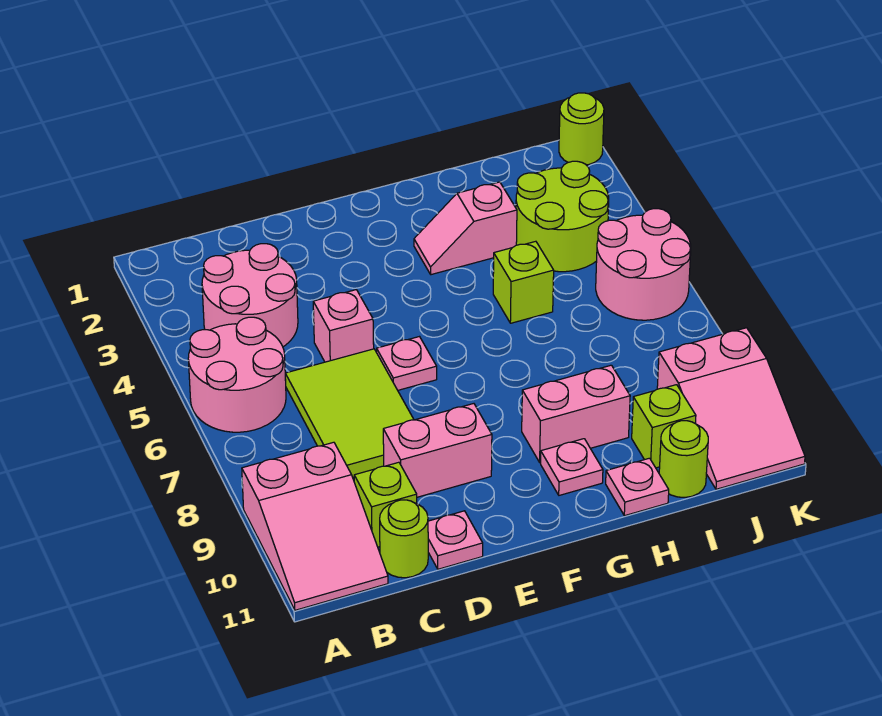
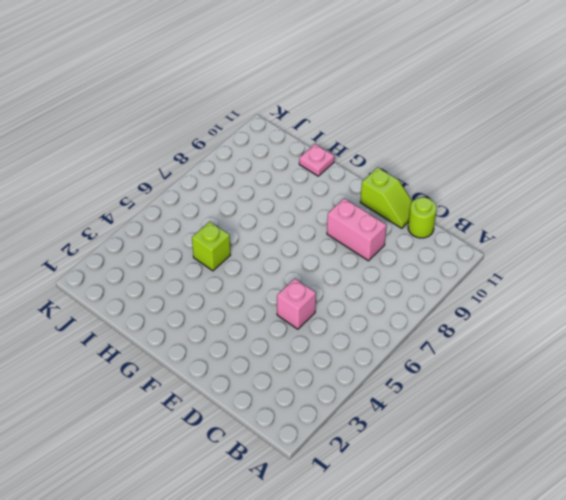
lime slope D11:E11 level 1 top E -> pink plate D11 level 1
none -> pink round brick A5:B6 level 1
none -> pink slope A9:B11 level 1 top 9
none -> pink round brick B3:C4 level 1

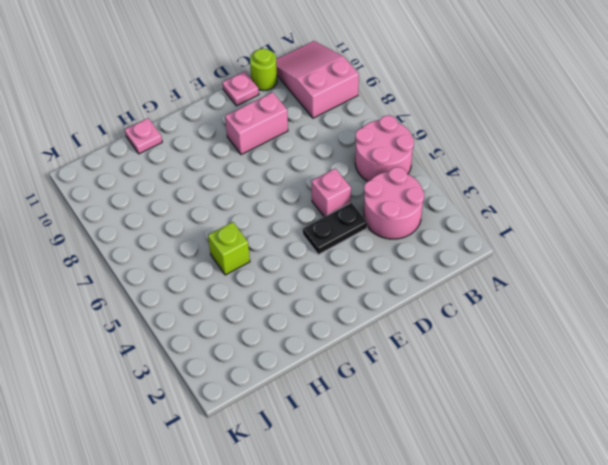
black plate D4:E4 level 1 -> none
none -> lime tile C6:D8 level 1
none -> lime brick C10 level 1
none -> pink plate E6 level 1

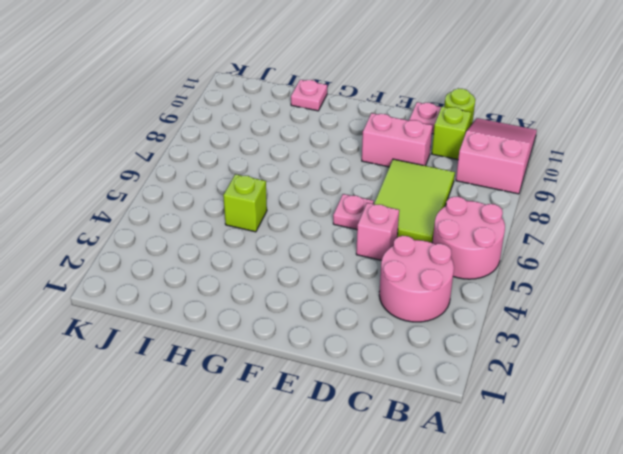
none -> pink slope G3:H3 level 1 top H
none -> pink brick G9:H9 level 1
none -> pink plate G10 level 1

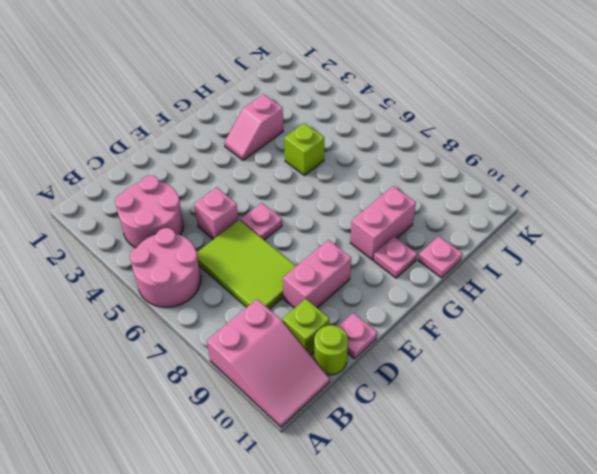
none -> lime round brick I3:J4 level 1
none -> lime brick I10 level 1
none -> lime round brick I11 level 1

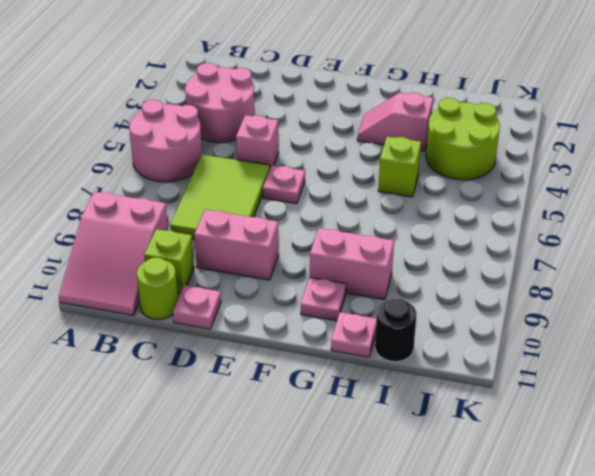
black round brick I11 level 1 -> lime round brick I11 level 1
none -> lime brick I10 level 1
none -> pink round brick J5:K6 level 1
none -> pink slope J9:K11 level 1 top 9

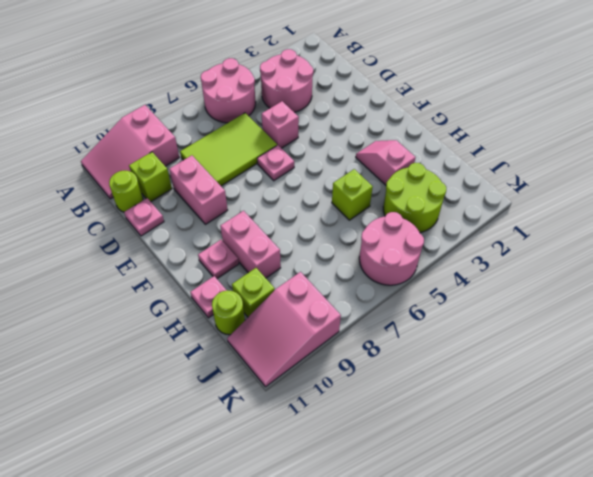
none -> lime round brick K1 level 1

